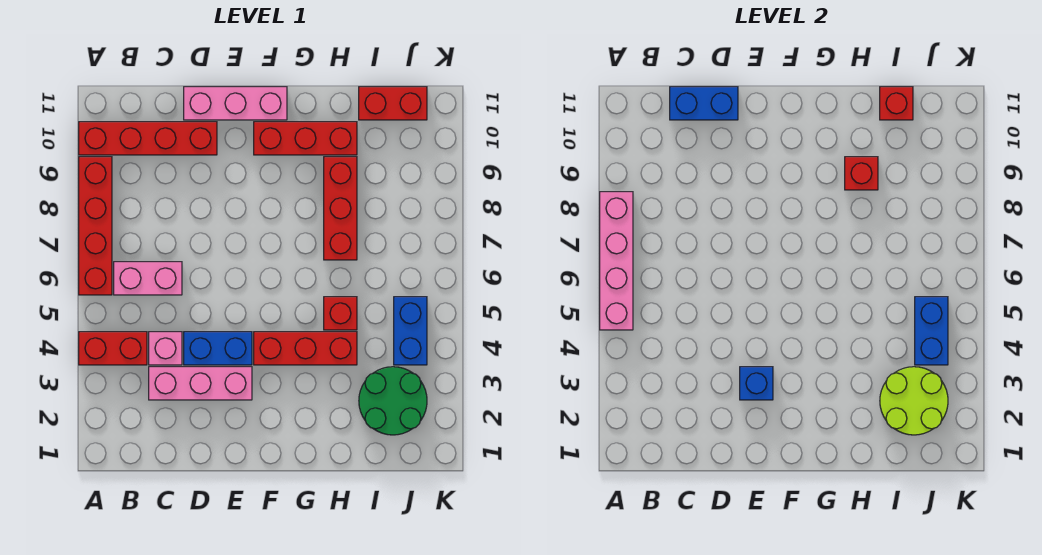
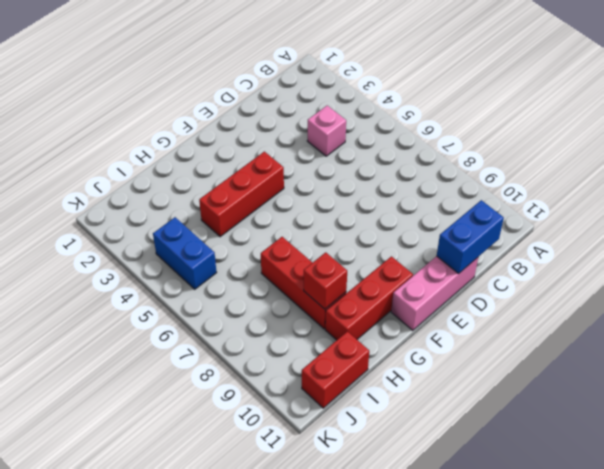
none -> red brick A4:B4 level 1
none -> red brick A6:A9 level 1
none -> red brick A10:D10 level 1

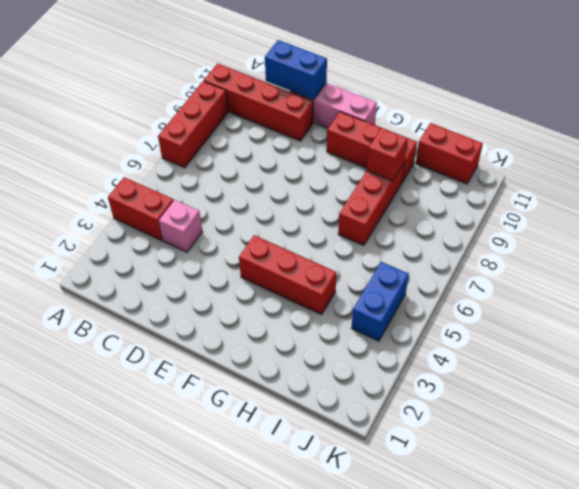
red brick A7:A9 level 1 -> red brick A6:A9 level 1
none -> pink brick B6:C6 level 1
none -> pink brick C3:E3 level 1
none -> blue brick D4:E4 level 1

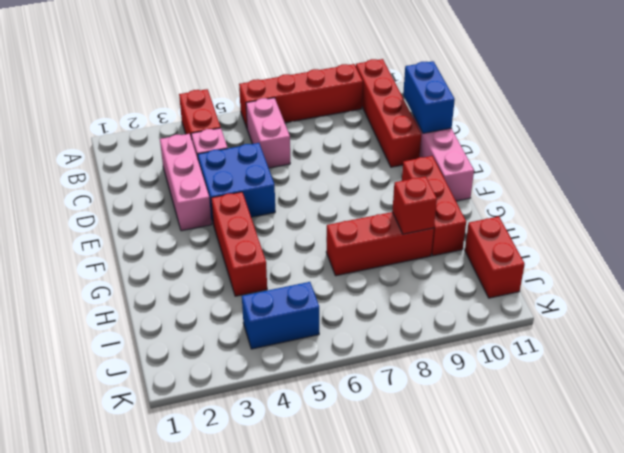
blue brick D4:E5 level 1 -> blue brick D4:E4 level 1
none -> red brick H5 level 1
none -> green round brick I2:J3 level 1
none -> pink brick A5:A8 level 2

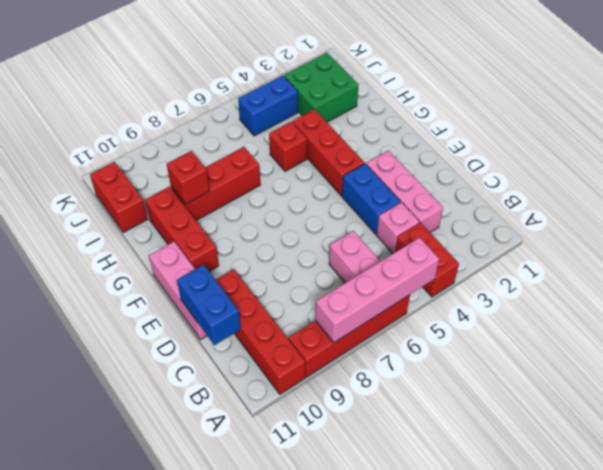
green brick I2:J3 level 1 -> green round brick I2:J3 level 1
none -> blue brick E3 level 2
none -> lime round brick I2:J3 level 2
none -> red brick I11 level 2

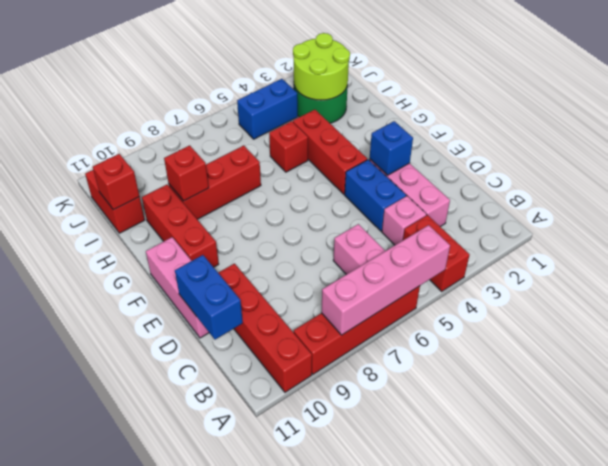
none -> blue brick J4:J5 level 2

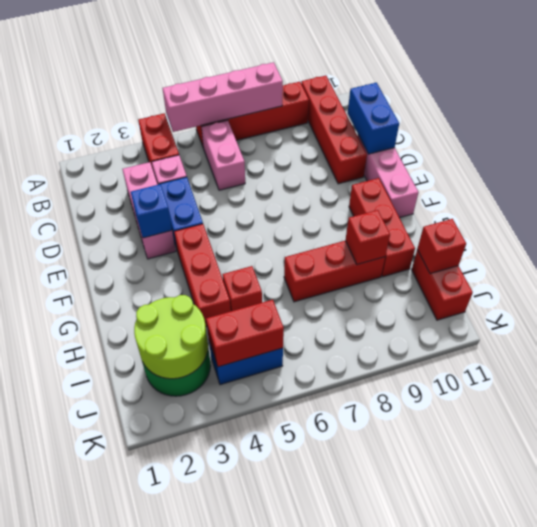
red brick J4:J5 level 2 -> blue brick J4:J5 level 2

